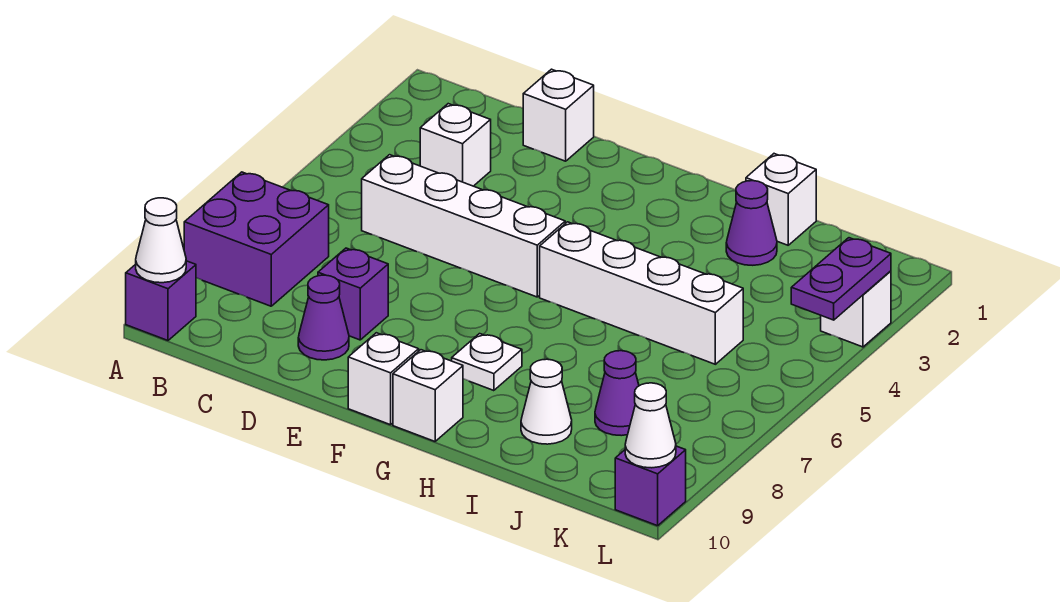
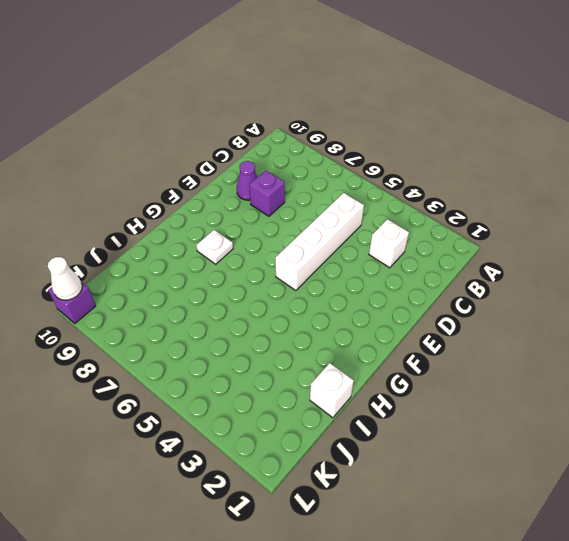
none -> purple brick A7:B8 level 1
none -> purple brick A10 level 1
none -> white brick D1 level 1

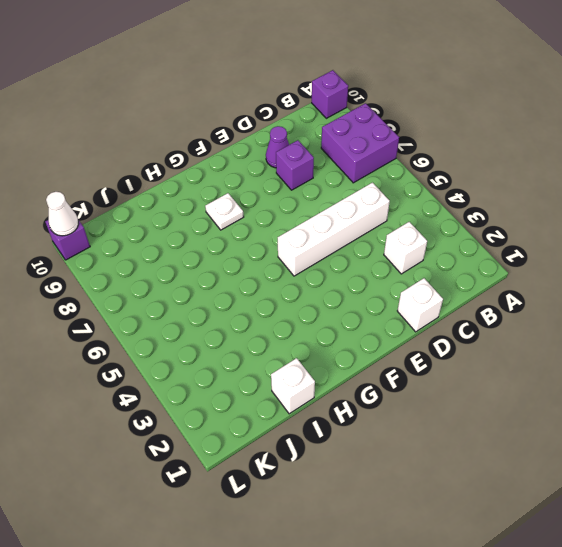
none -> white brick F10 level 1
none -> white brick G5:J5 level 1
none -> white brick G10 level 1

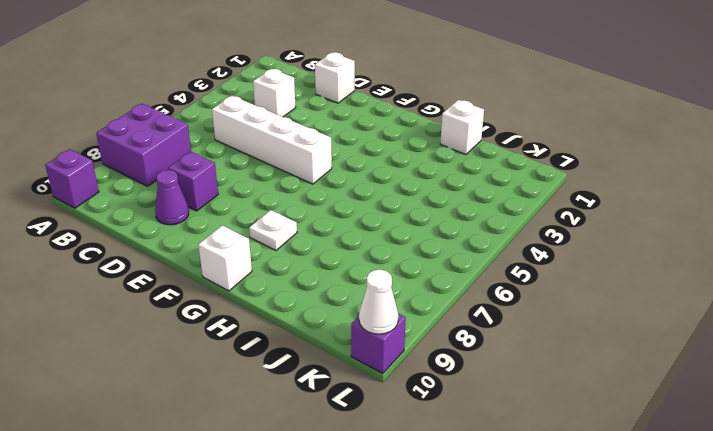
none -> white brick F10 level 1
none -> white brick G5:J5 level 1
none -> purple cone I2 level 1

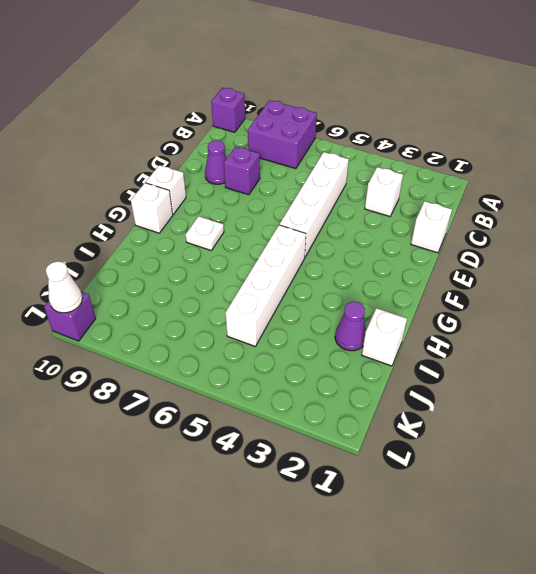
none -> white cone I9 level 1
none -> purple cone J8 level 1
none -> white brick L3 level 1

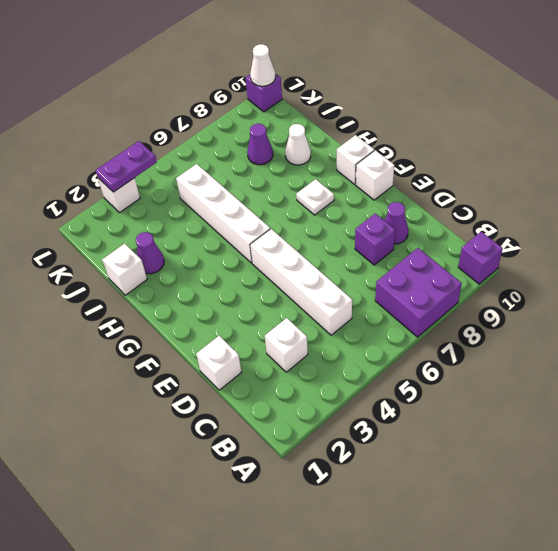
none -> white cone A10 level 2

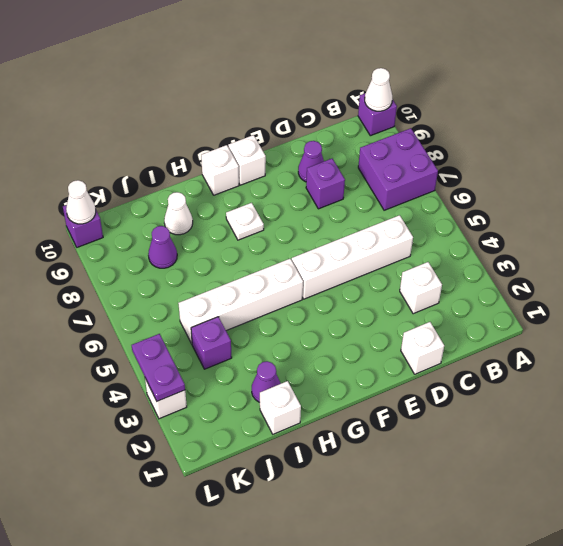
purple brick J4 level 1 -> none

